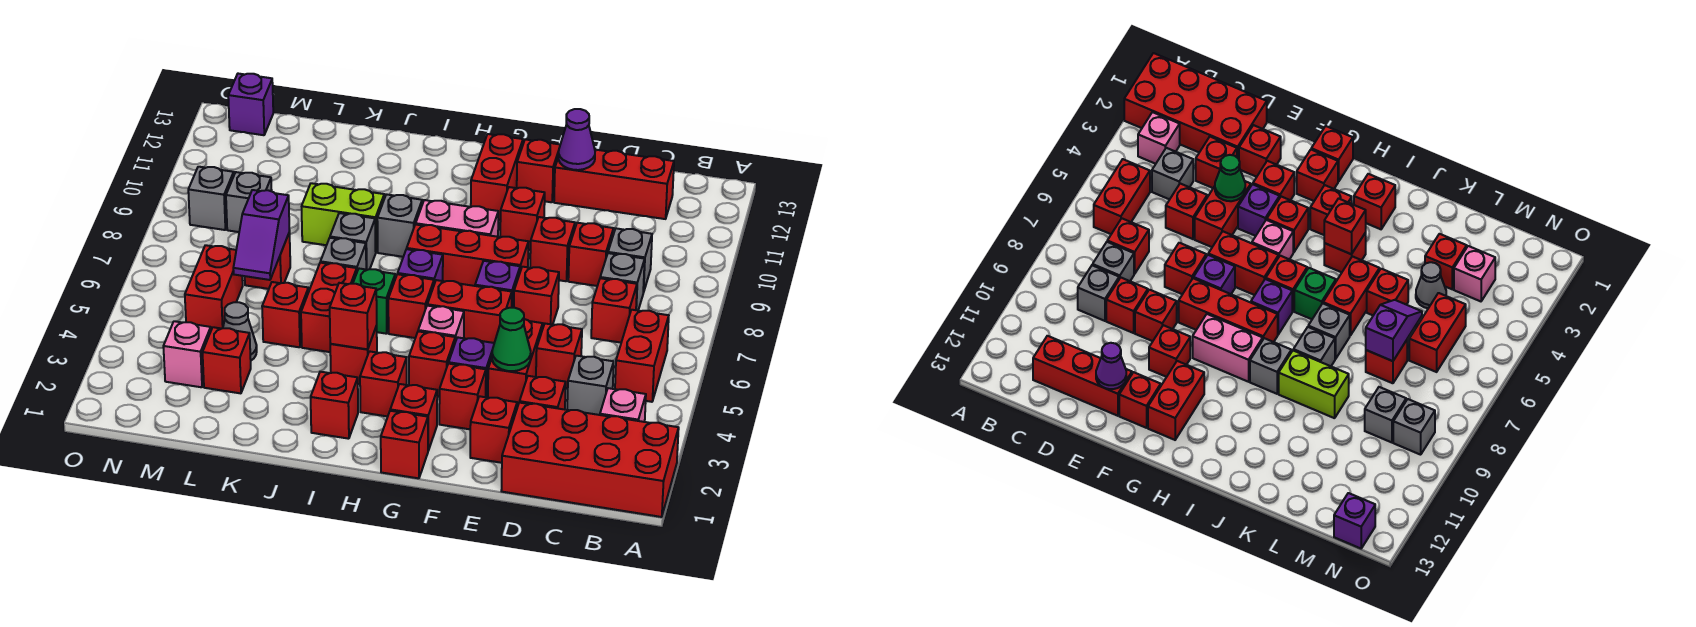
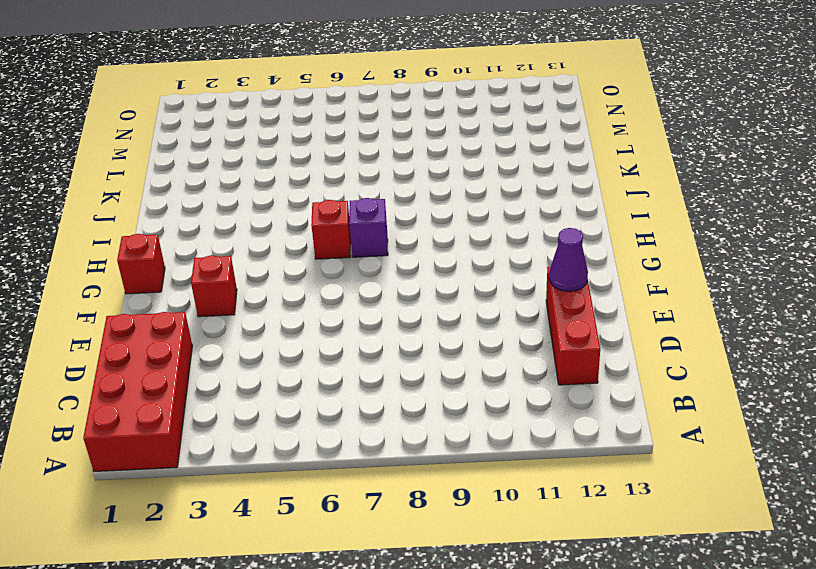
none -> pink brick B3 level 1
none -> red brick B5:B6 level 1
none -> grey brick C4 level 1
none -> red brick C7 level 1

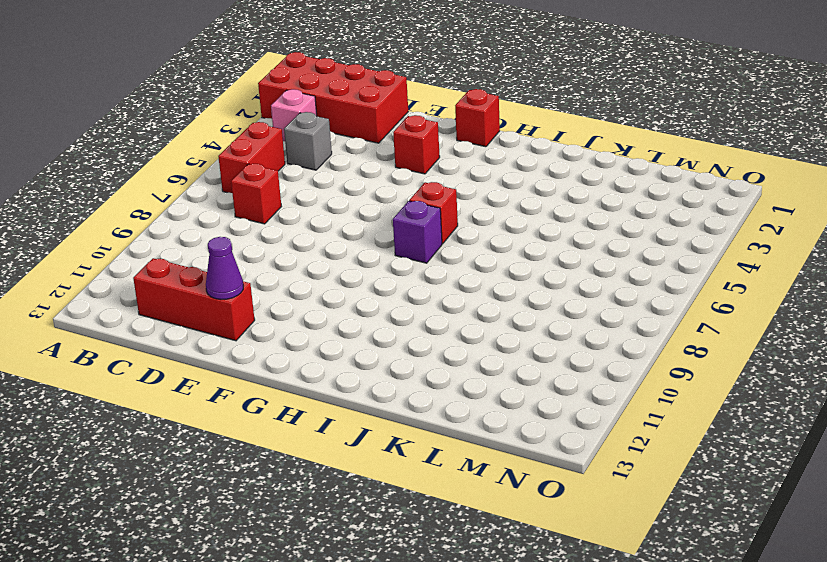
none -> grey brick C8 level 1
none -> grey brick C9 level 1
none -> red brick D3 level 1
none -> red brick D5 level 1

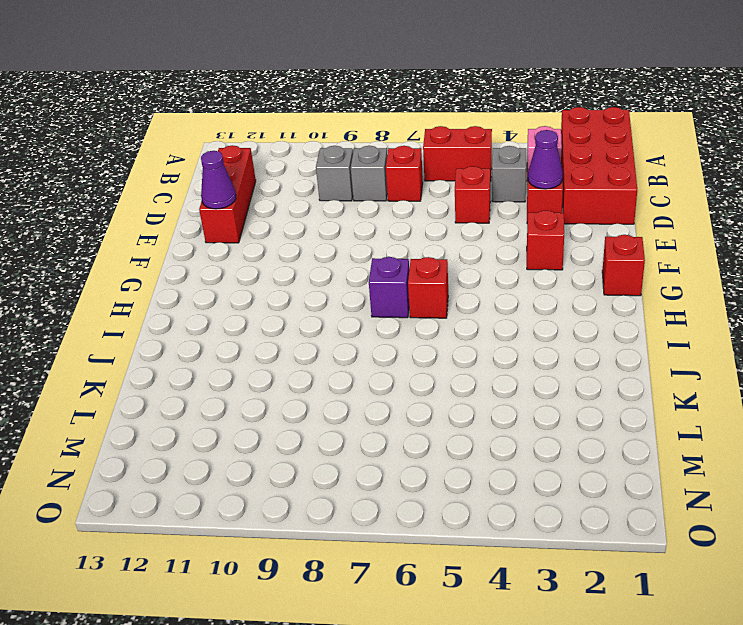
purple cone D3 level 2 -> none
none -> red brick D9 level 1
none -> red brick E2 level 1
none -> red brick E4:E5 level 1
none -> red brick E7 level 1

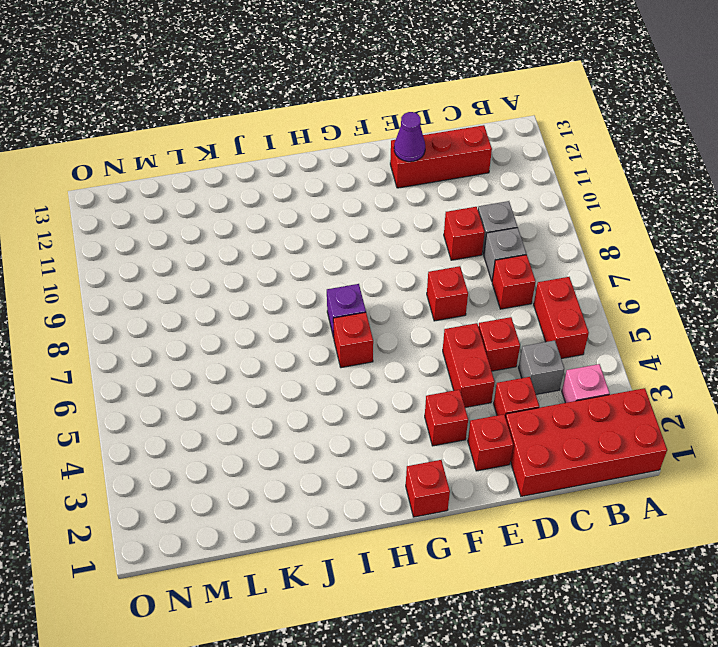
none -> red brick E9 level 1
none -> purple brick F4 level 1
none -> red brick F6:G6 level 1
none -> purple brick F7 level 1

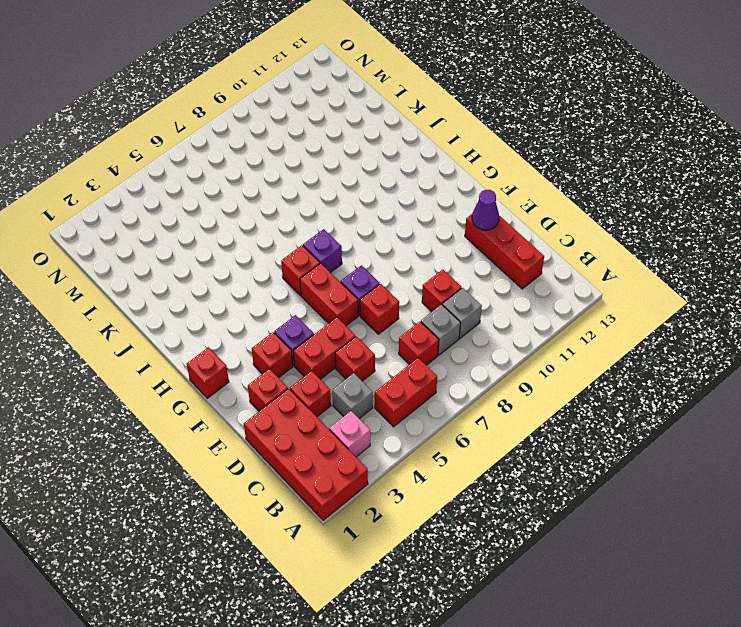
none -> red brick E9 level 1
none -> red brick F8:H8 level 1
none -> red brick F10 level 1
none -> red brick F12 level 1

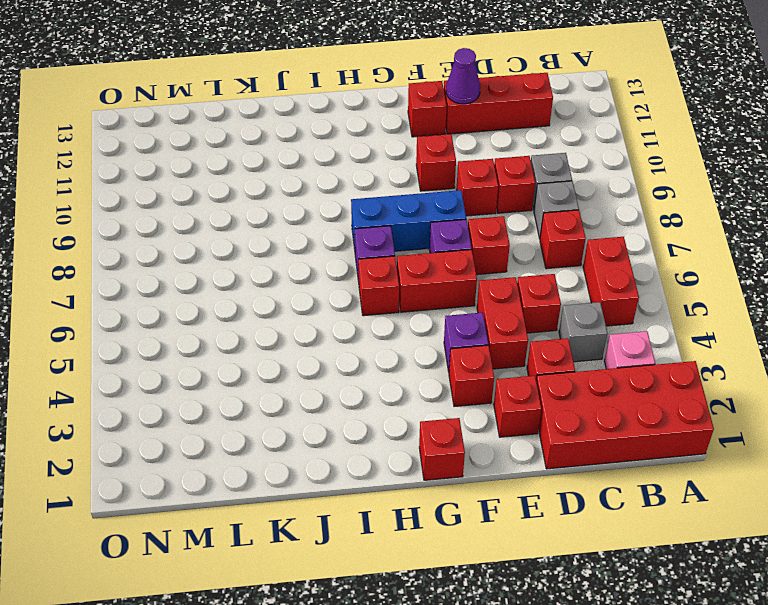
blue brick F8:H8 level 1 -> red brick F8:H8 level 1
none -> red brick G2 level 1
none -> red brick G4 level 1
none -> pink brick G5 level 1
none -> pink brick G9:H9 level 1

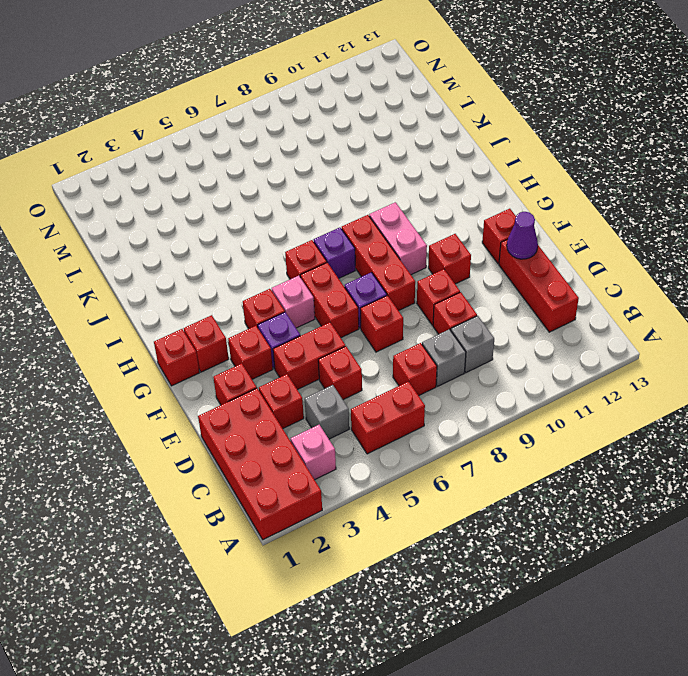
none -> red brick G11:G12 level 1
none -> red brick H3 level 1
none -> red brick I2 level 1
none -> red brick I4 level 1

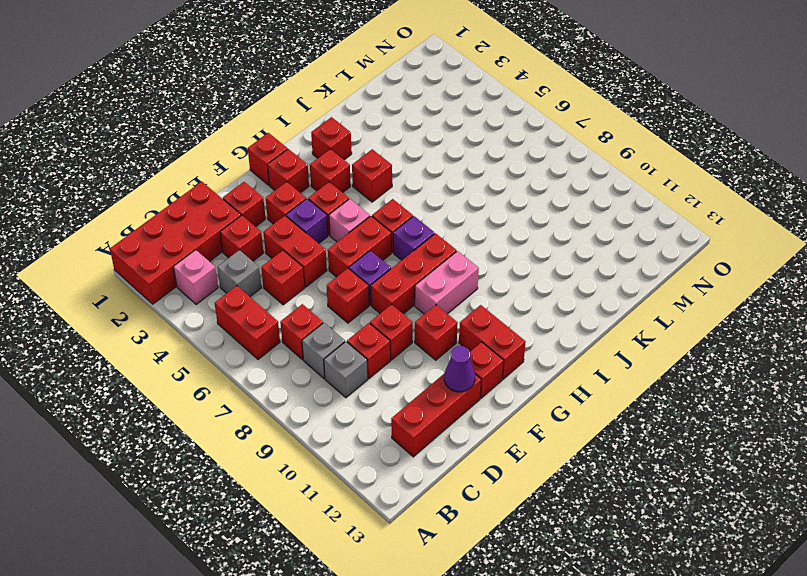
none -> green brick I6 level 1
none -> grey brick I9 level 1
none -> red brick J5:J6 level 1
none -> grey brick J7 level 1

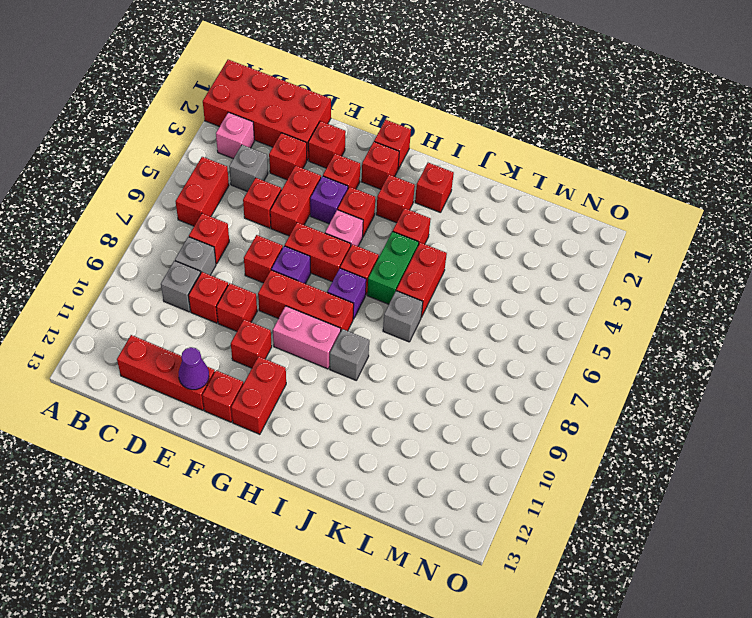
green brick I5:I6 level 1 -> green brick I6 level 1
none -> grey brick J8 level 1
none -> lime brick J9:K9 level 1
none -> red brick K5 level 1
none -> red brick L3 level 1

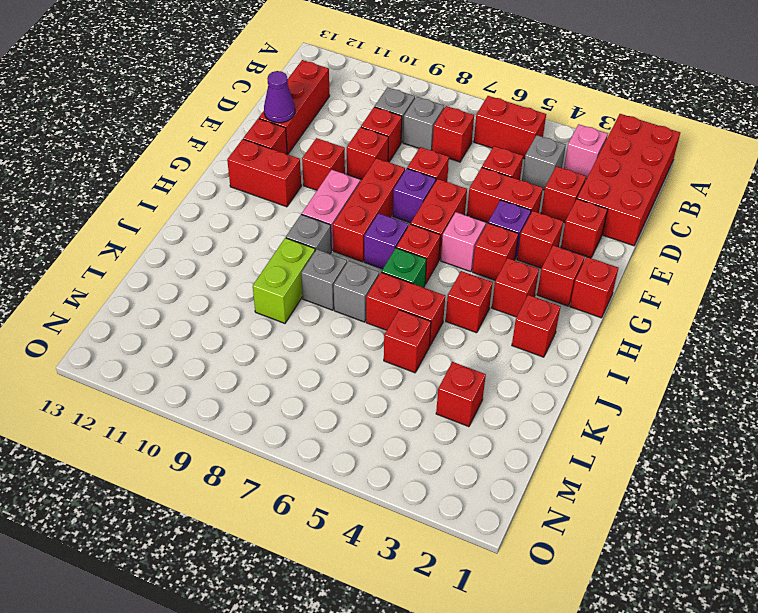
none -> grey cone L4 level 1
none -> red brick L7 level 1
none -> pink brick M3 level 1
none -> red brick M5:M6 level 1

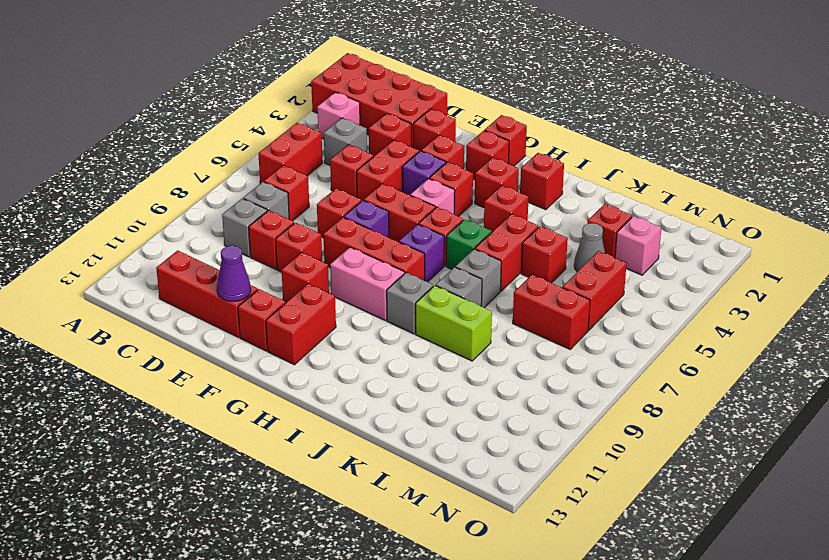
red brick L7:M7 level 1 -> red brick L7 level 1
none -> grey brick M9 level 1
none -> grey brick N9 level 1
none -> purple brick N13 level 1
none -> green cone E4 level 2

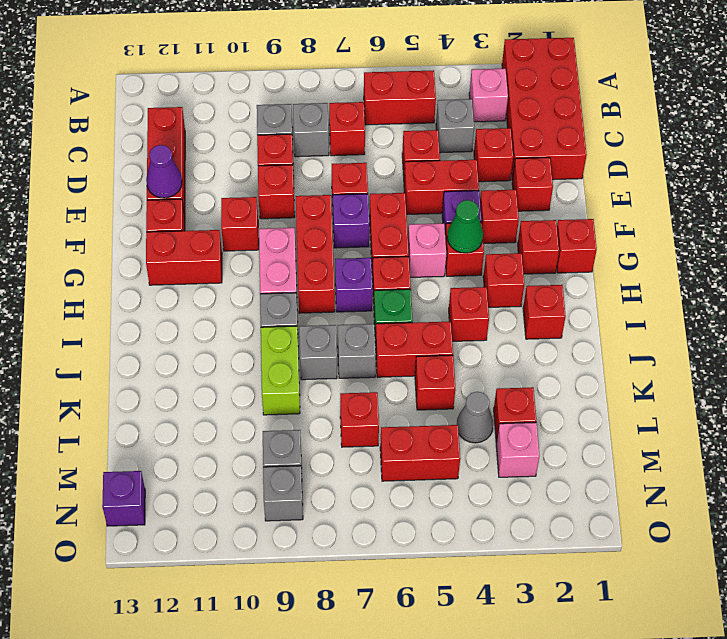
green cone G4 level 2 -> green cone E4 level 2
none -> red brick I4 level 2
none -> purple slope L6:L7 level 2 top 7

